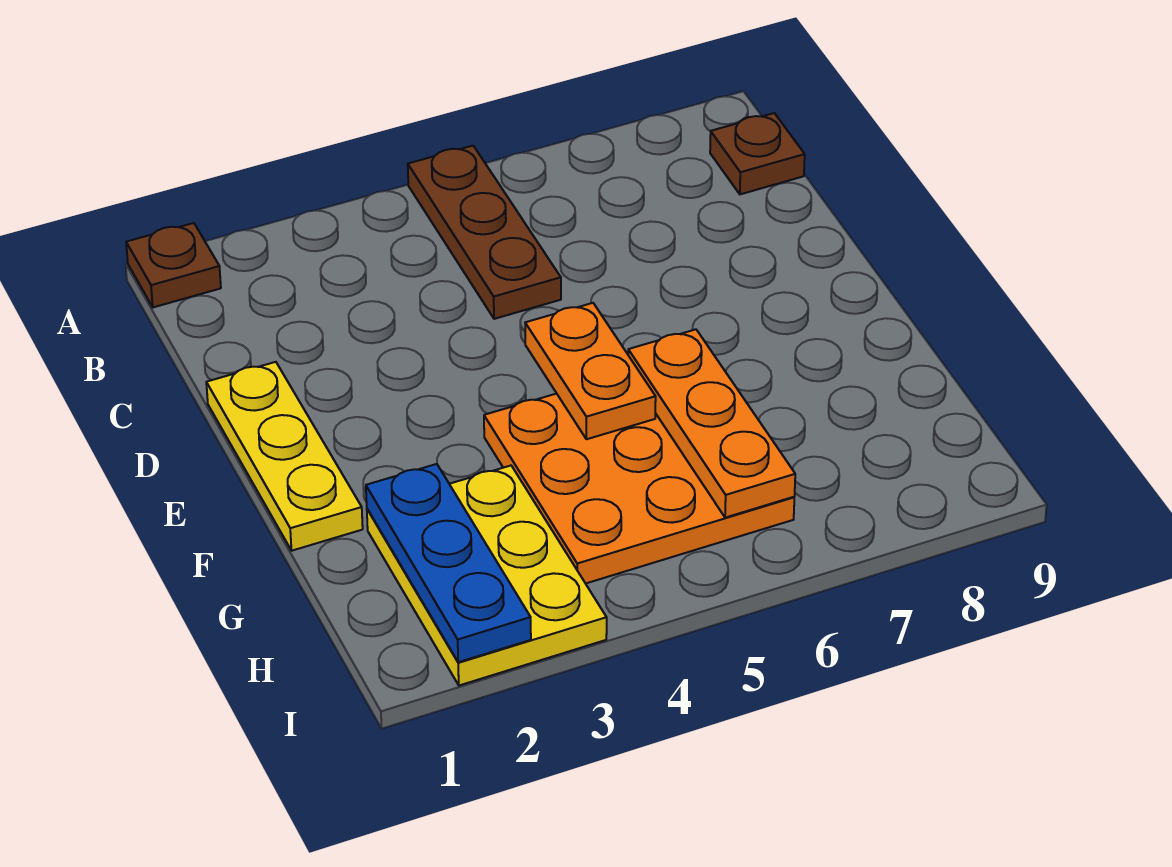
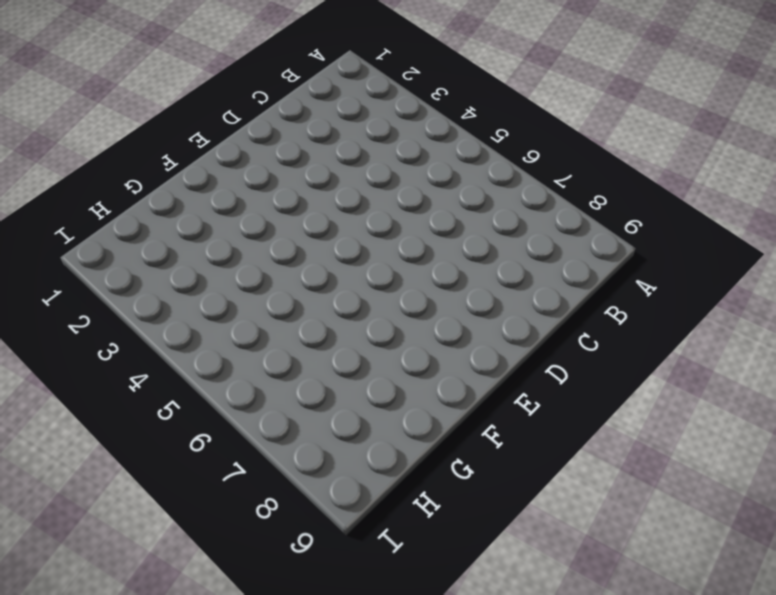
none -> brown plate A1 level 1
none -> brown plate A5:C5 level 1

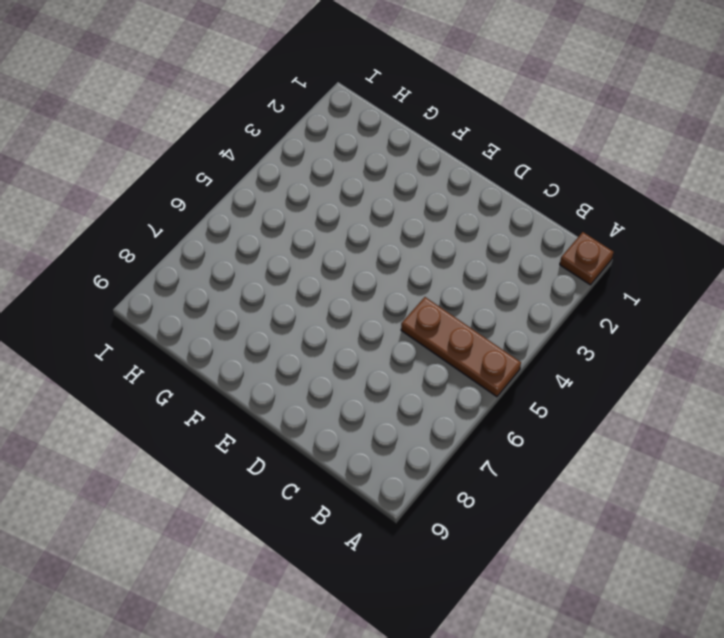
none -> brown plate B9 level 1
none -> yellow plate D1:F1 level 1

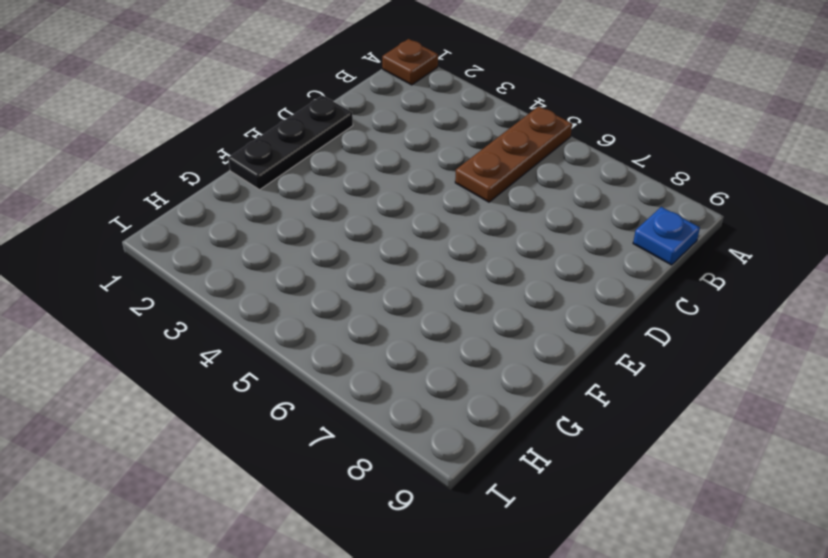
blue plate B9 level 1 -> brown plate B9 level 1
black plate D1:F1 level 1 -> yellow plate D1:F1 level 1
none -> orange plate F4:H6 level 1
none -> yellow plate G2:I3 level 1

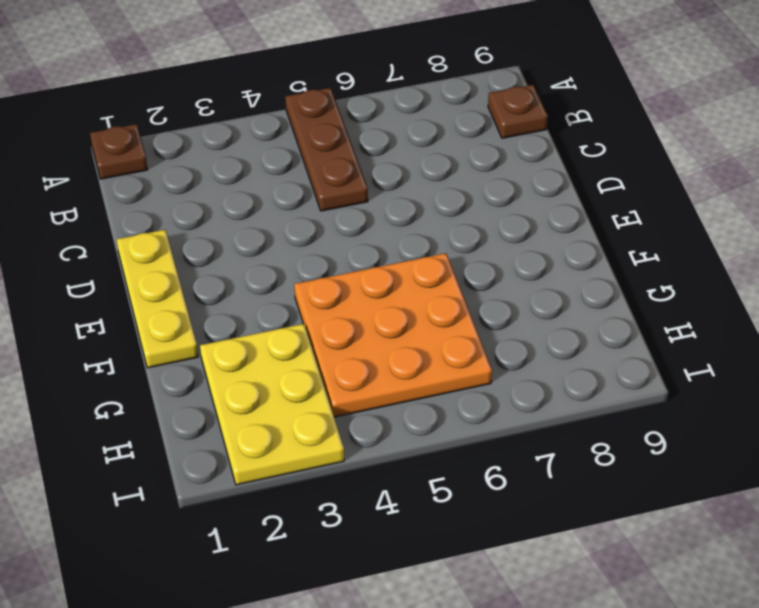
none -> orange plate E5:F5 level 2
none -> orange plate F6:H6 level 2

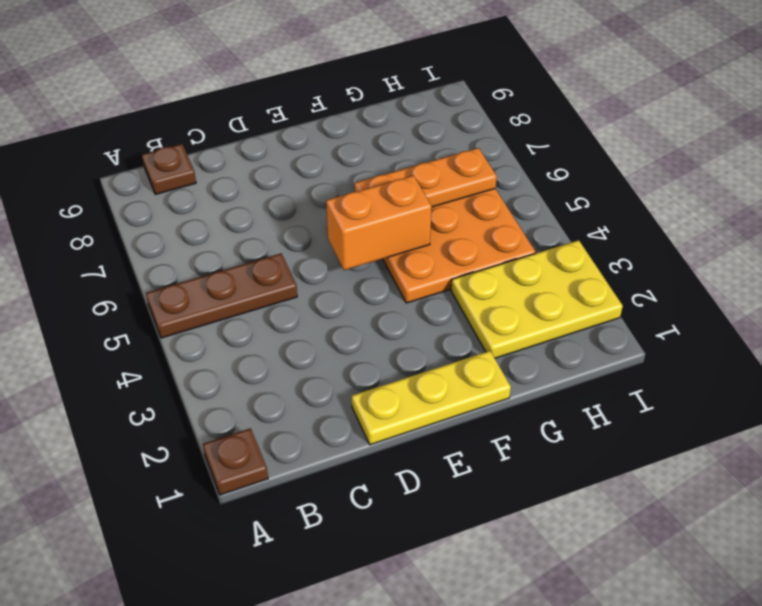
orange brick E5:F5 level 2 -> orange plate E5:F5 level 2
none -> blue plate G2:I2 level 2

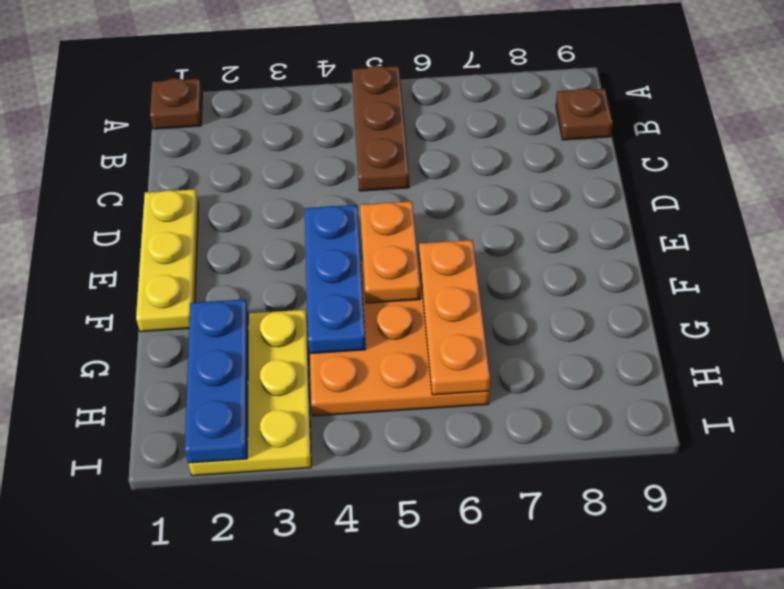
blue plate E4:G4 level 2 -> none

